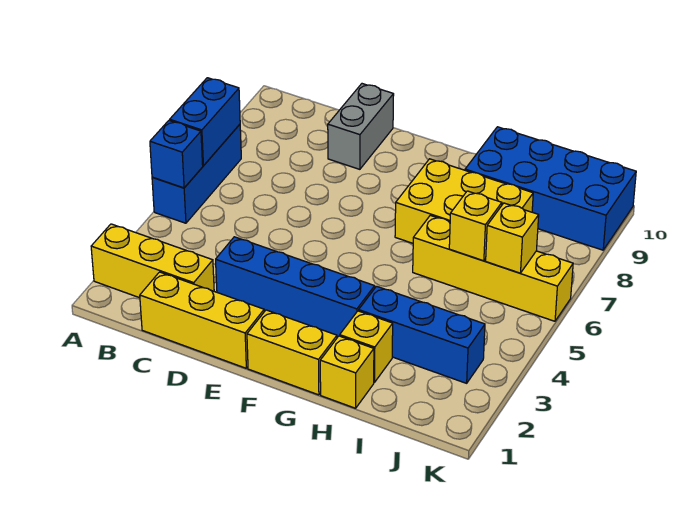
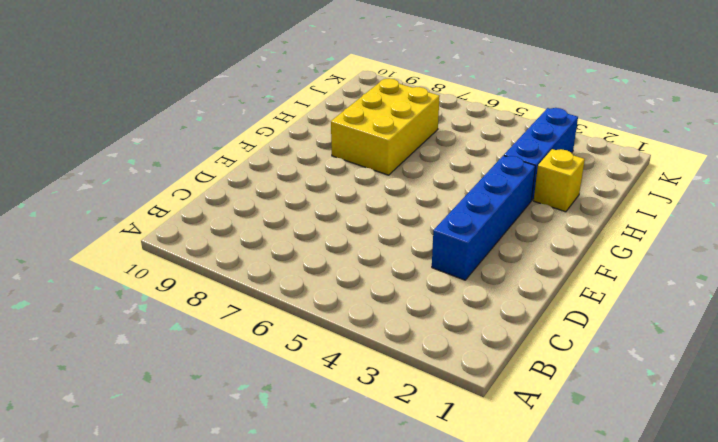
none -> yellow brick A2:C2 level 1
none -> blue brick A5:A7 level 1
none -> yellow brick C1:E1 level 1

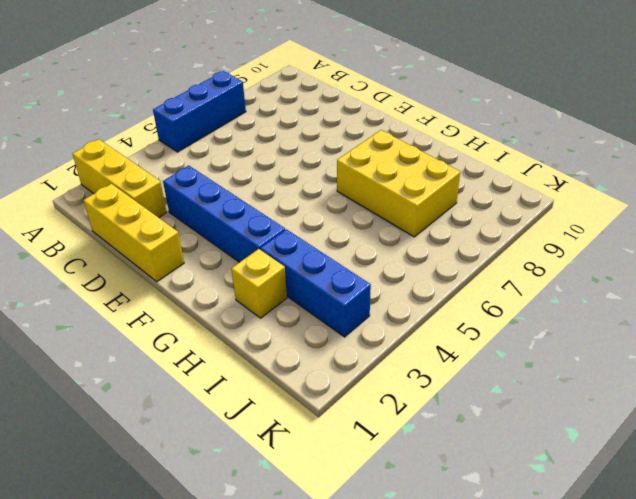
none -> grey brick D9:D10 level 1
none -> yellow brick F1:G1 level 1
none -> yellow brick H1 level 1

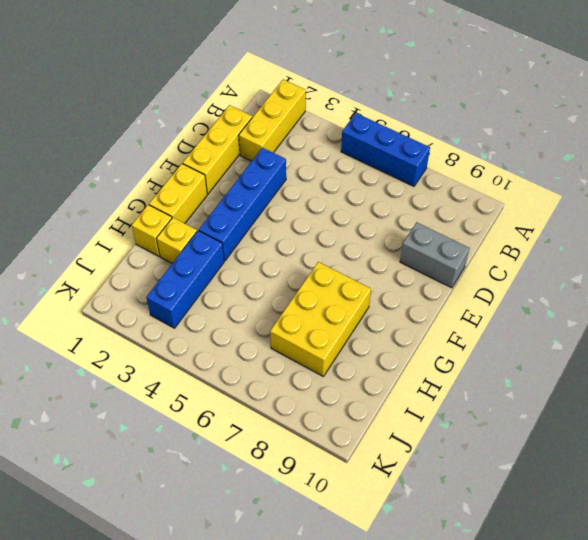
none -> yellow brick H6:K6 level 1
none -> blue brick H9:K10 level 1
none -> blue brick A5 level 2

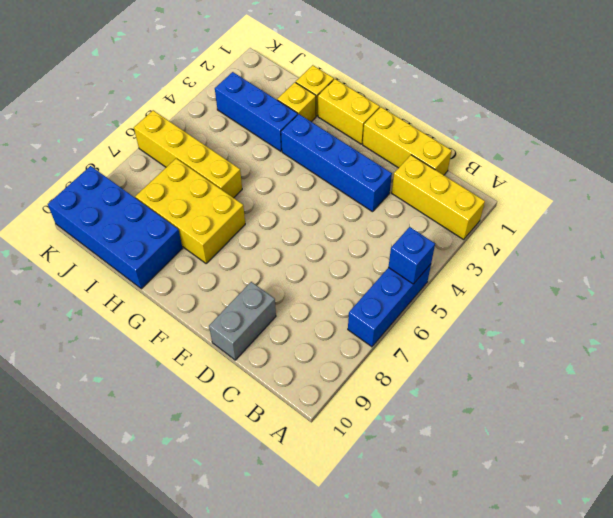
none -> blue brick A6:A7 level 2
none -> yellow brick I6 level 2
none -> yellow brick J6 level 2

